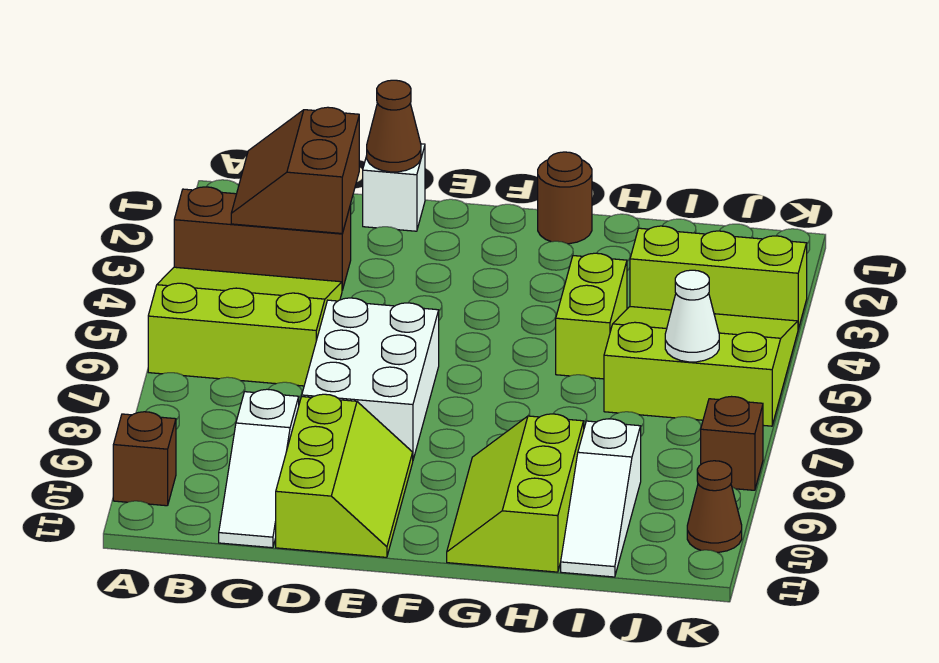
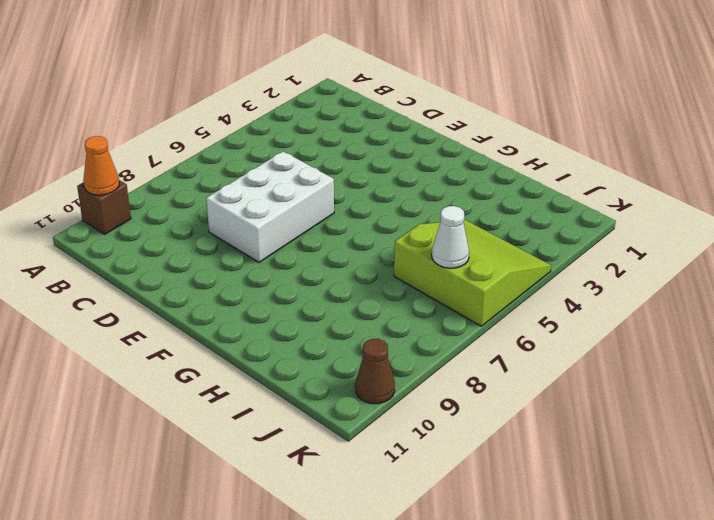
orange cone A10 level 2 -> none
none -> brown brick A3:C3 level 1
none -> lime slope A4:C6 level 1 top 6
none -> white slope C9:C11 level 1 top 9

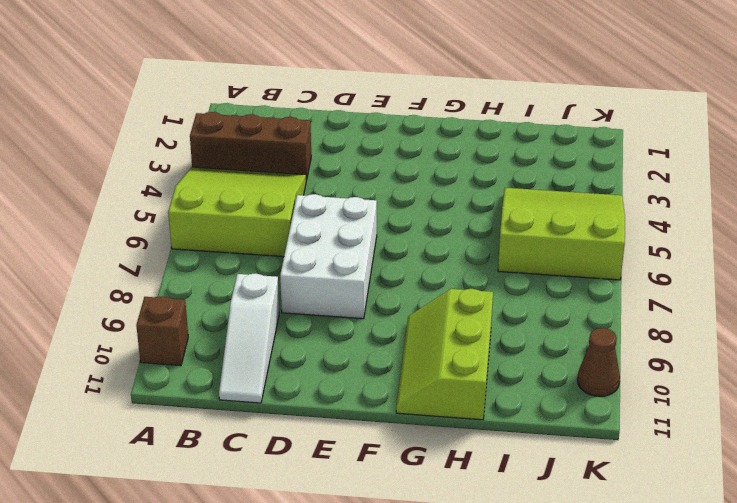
none -> white brick D1 level 1
none -> lime slope D9:E11 level 1 top D
none -> brown round brick G1 level 1

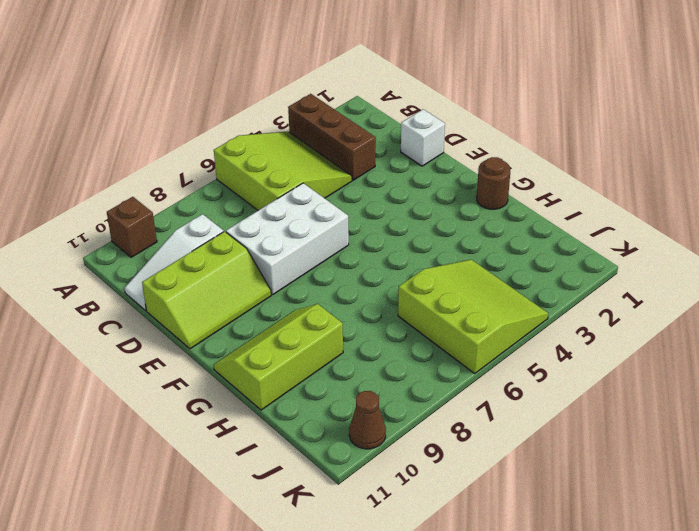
none -> lime brick H4:H5 level 1
none -> lime brick I3:K3 level 1
none -> white slope I9:I11 level 1 top 9

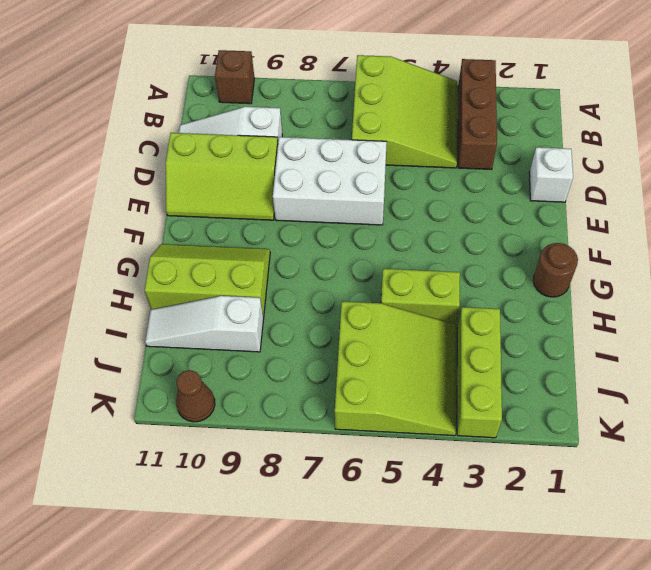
none -> brown brick K8 level 1
none -> brown slope B2:C3 level 2 top C
none -> brown cone D1 level 2

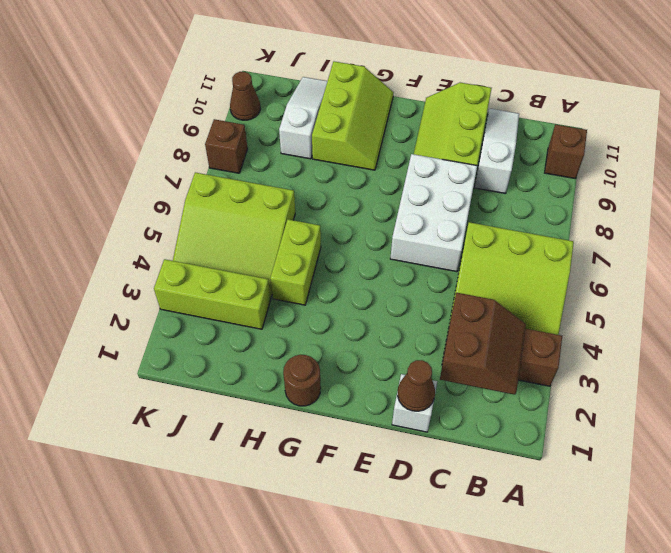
none -> white cone J6 level 2

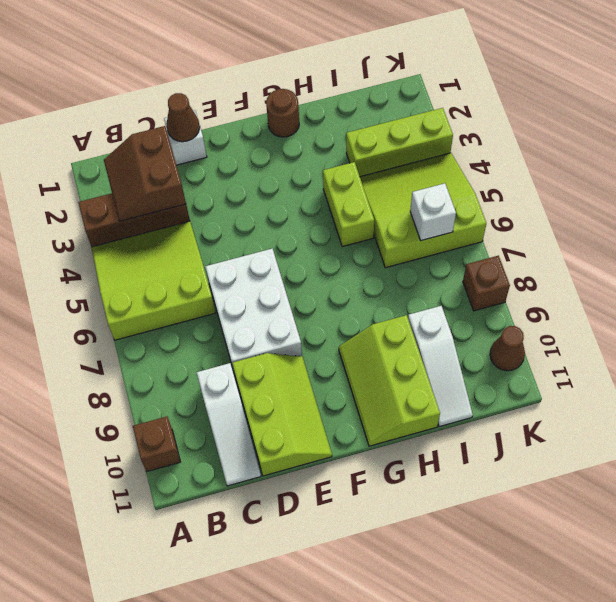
white brick J6 level 2 -> white cone J6 level 2

